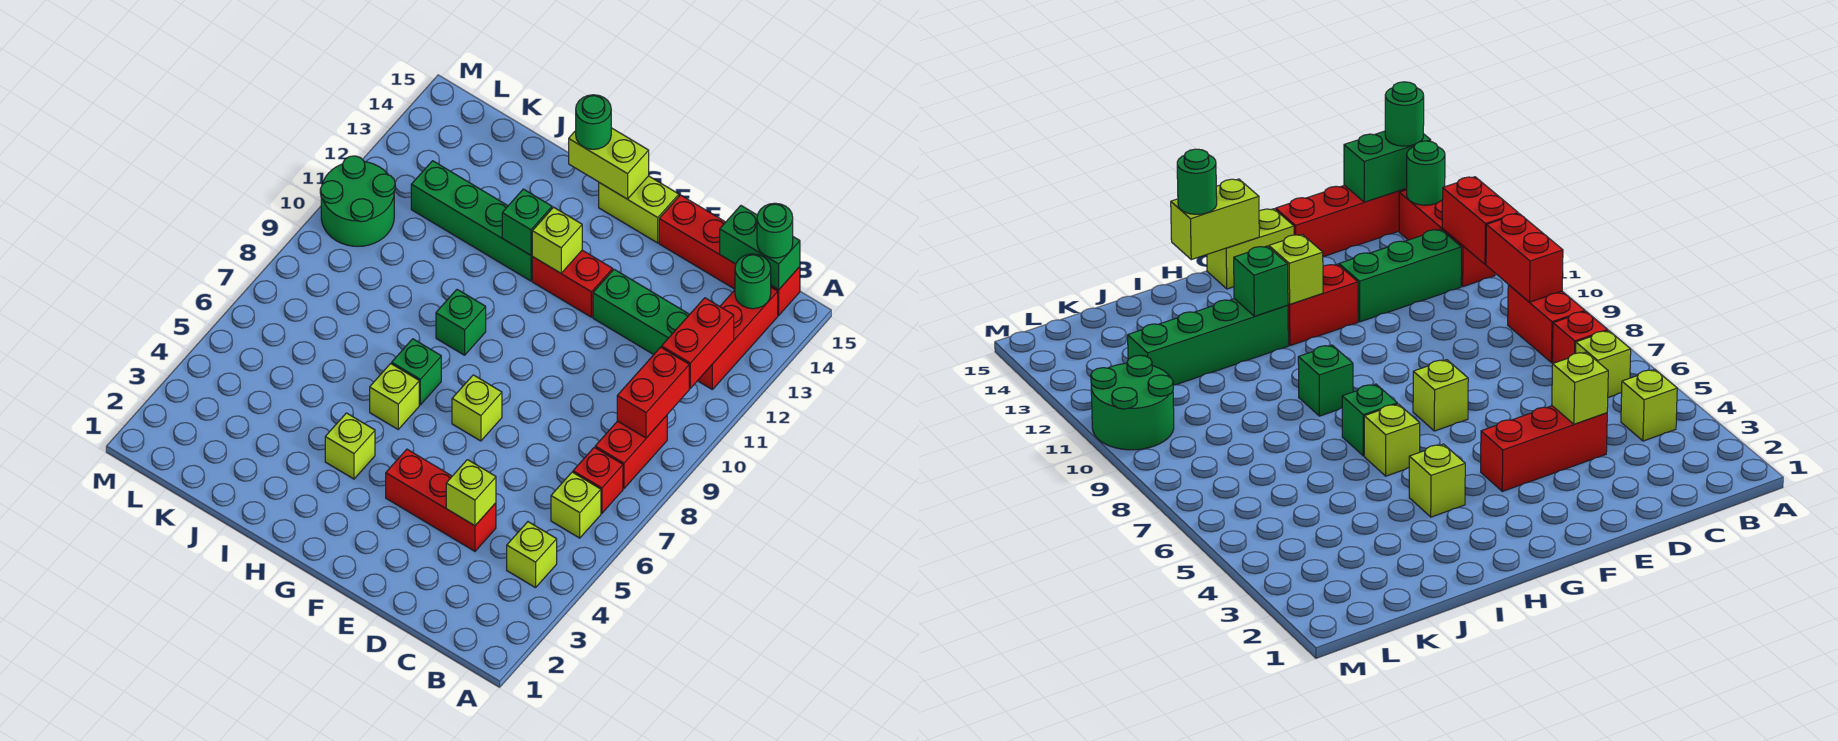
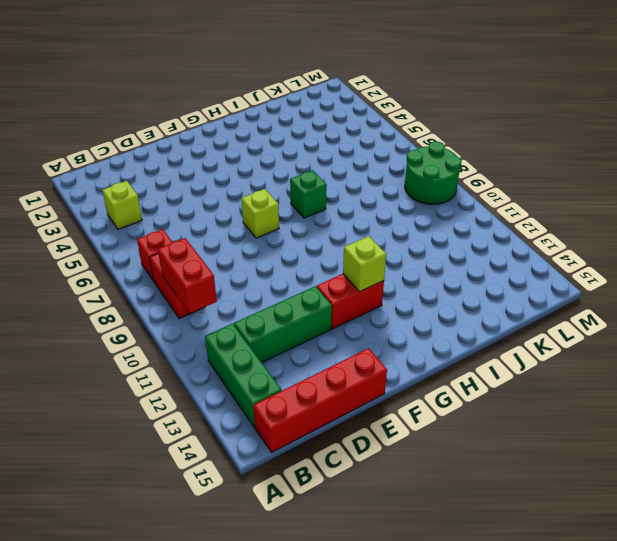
green brick B12:B14 level 1 -> red brick B12:B14 level 1
green round brick L8:M9 level 1 -> green round brick L10:M11 level 1
none -> lime brick B6 level 1
none -> red brick D4:F4 level 1
none -> lime brick F15:G15 level 1

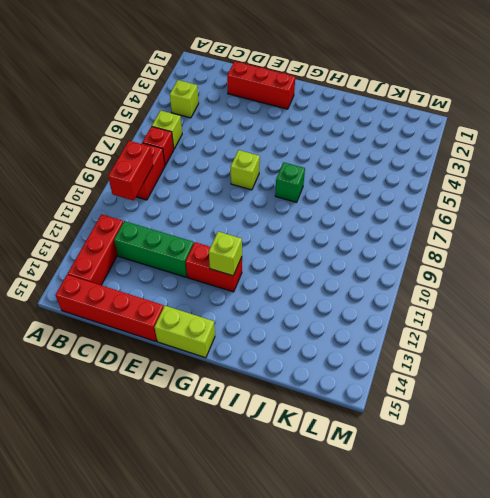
red brick D2:F2 level 1 -> red brick D4:F4 level 1
none -> lime brick H4 level 1
none -> lime brick H6 level 1
none -> green brick H9 level 1

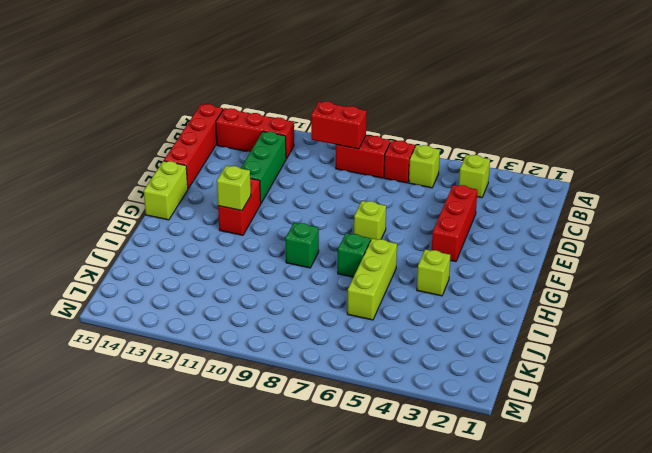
lime brick H6:J6 level 1 -> lime brick H6 level 1
none -> green brick H12:K12 level 1
none -> green round brick L10:M11 level 1
none -> red brick B11:B12 level 2

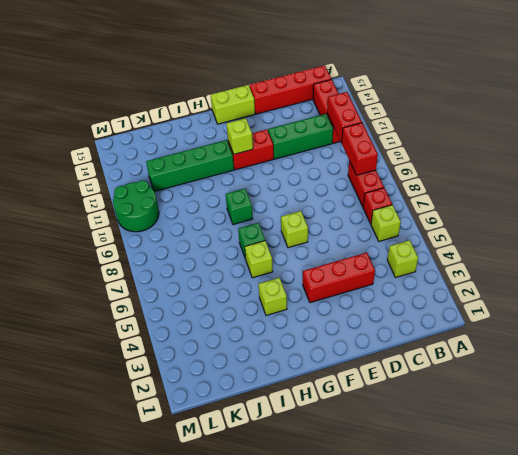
none -> green round brick B14 level 2
none -> green brick B15:C15 level 2
none -> lime brick D4 level 2

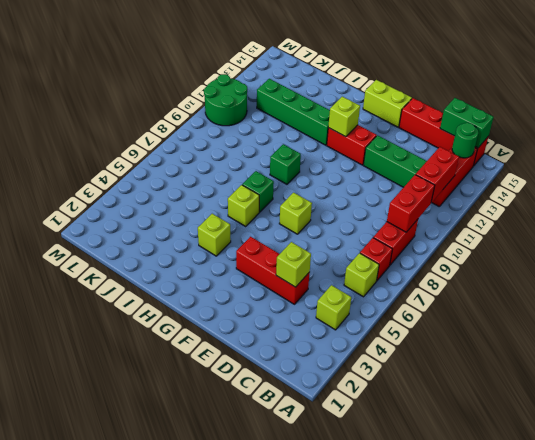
none -> lime brick G15:H15 level 2
none -> green brick H12 level 2
none -> green round brick B15 level 3

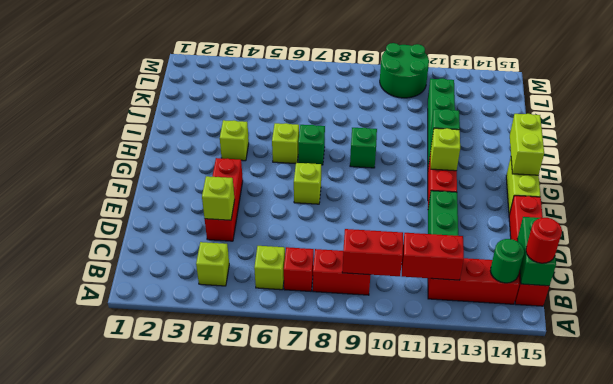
red round brick B15 level 3 -> green round brick B15 level 3
none -> green round brick H15 level 3

